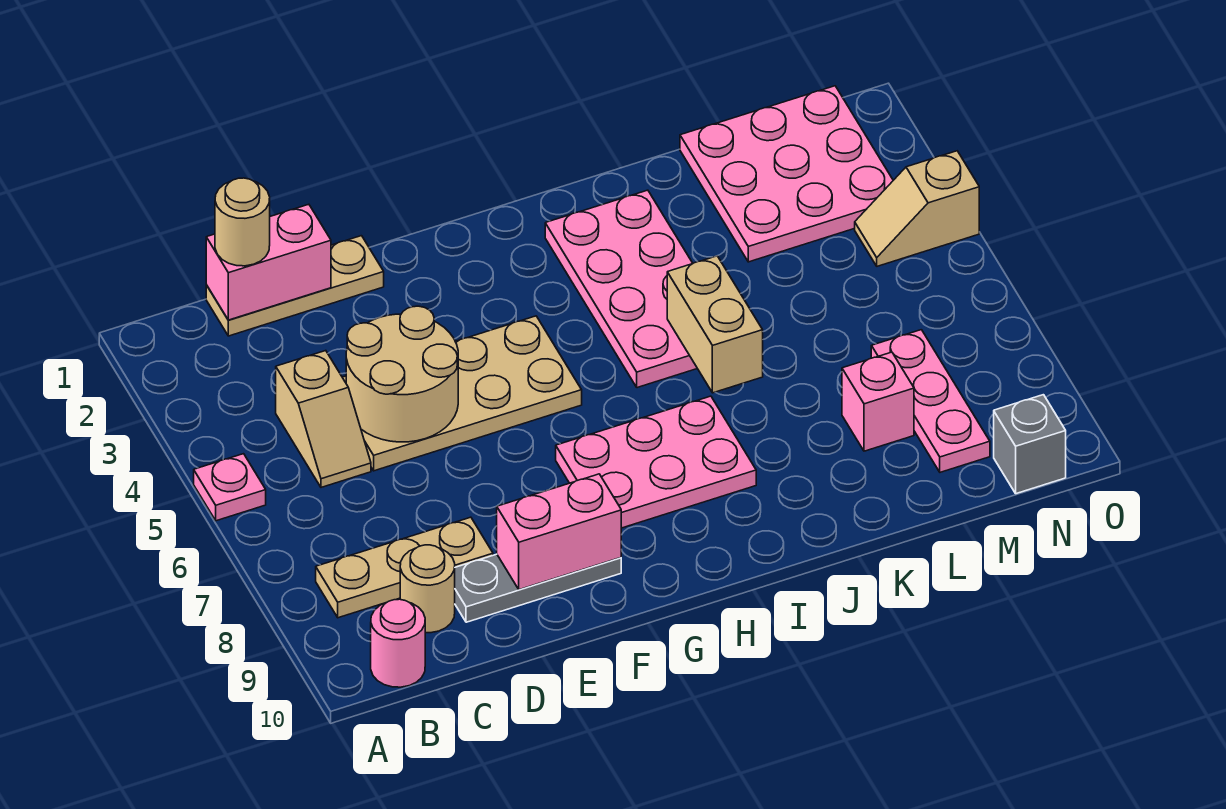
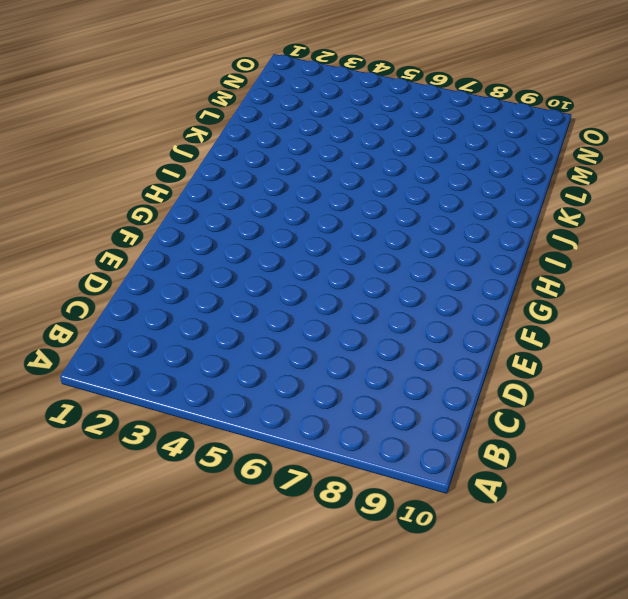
none -> pink plate A5 level 1
none -> tan plate B8:D8 level 1
none -> pink round brick B10 level 1

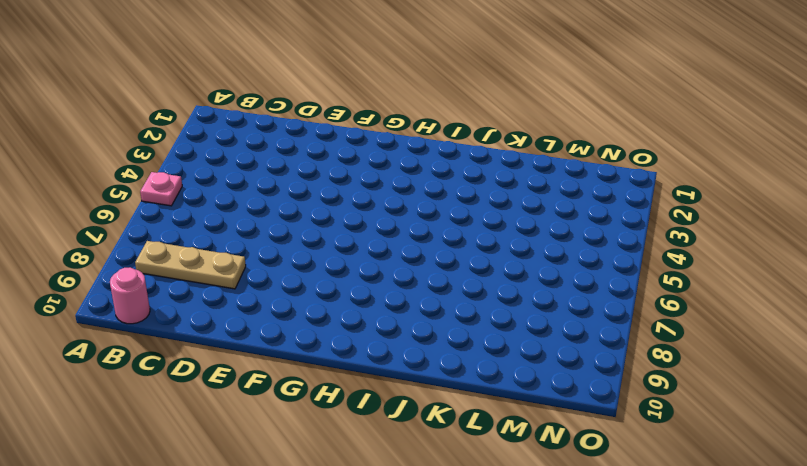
none -> tan plate C1:E1 level 1
none -> tan slope C4:C5 level 1 top 4
none -> tan round brick C9 level 1

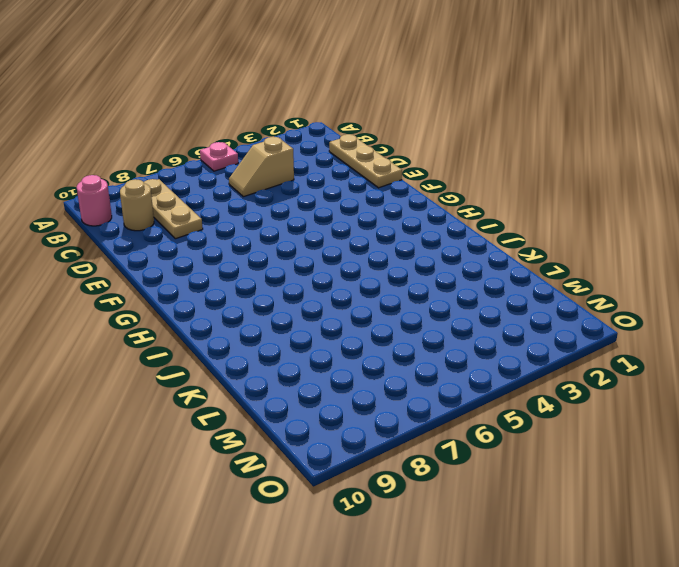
none -> tan plate D4:G5 level 1
none -> grey plate D9:F9 level 1
none -> pink plate G7:I8 level 1

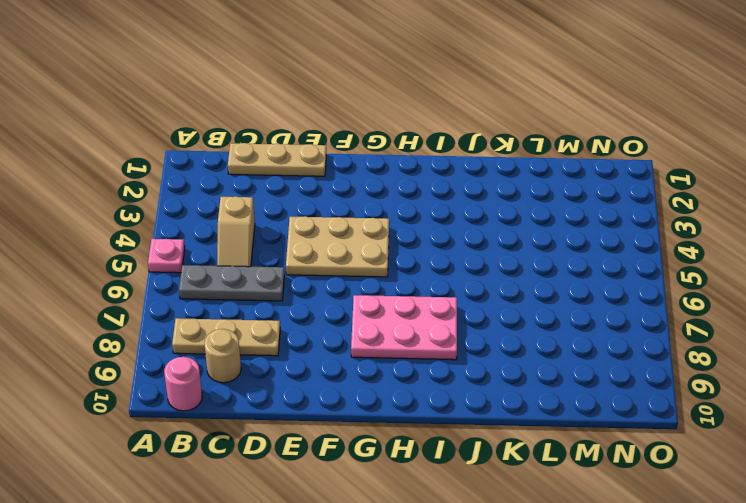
grey plate B6:D6 level 1 -> grey plate D9:F9 level 1
tan plate E4:G5 level 1 -> tan plate D4:G5 level 1
none -> pink plate I2:J5 level 1
none -> pink plate L1:N3 level 1
none -> pink brick L8 level 1

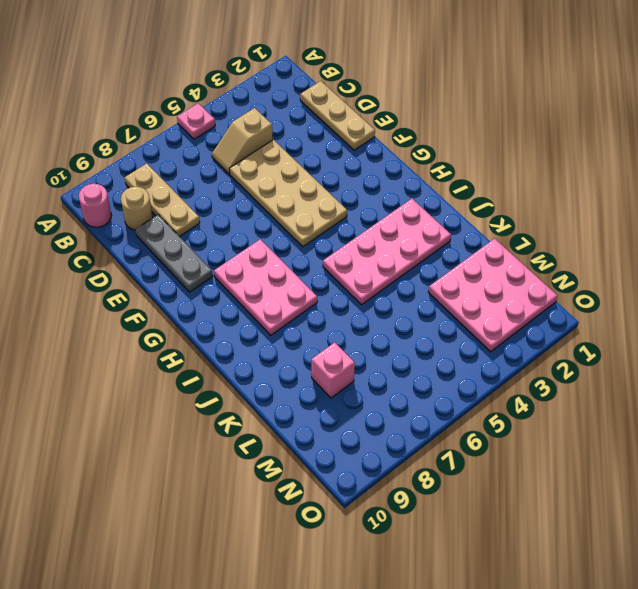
none -> pink plate M7:M9 level 1
none -> tan slope N4:O4 level 1 top O
none -> grey brick N10 level 1

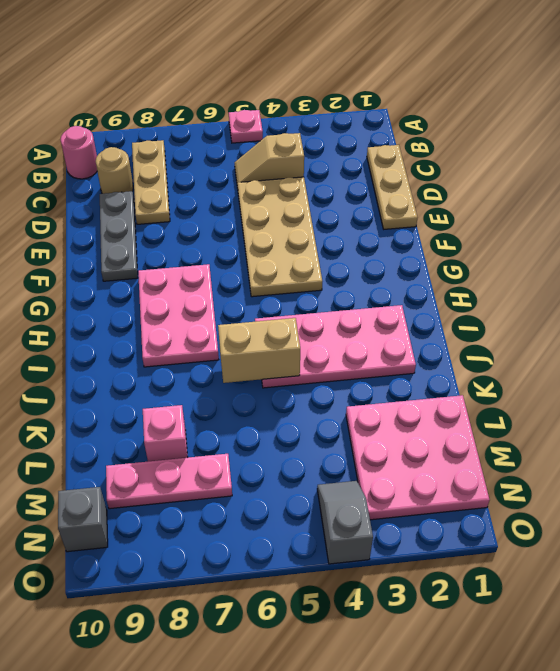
grey slope N4:O4 level 1 top O -> tan slope N4:O4 level 1 top O
none -> pink brick C1:D1 level 2
none -> tan round brick D4:E5 level 2
none -> pink brick E9:F9 level 2

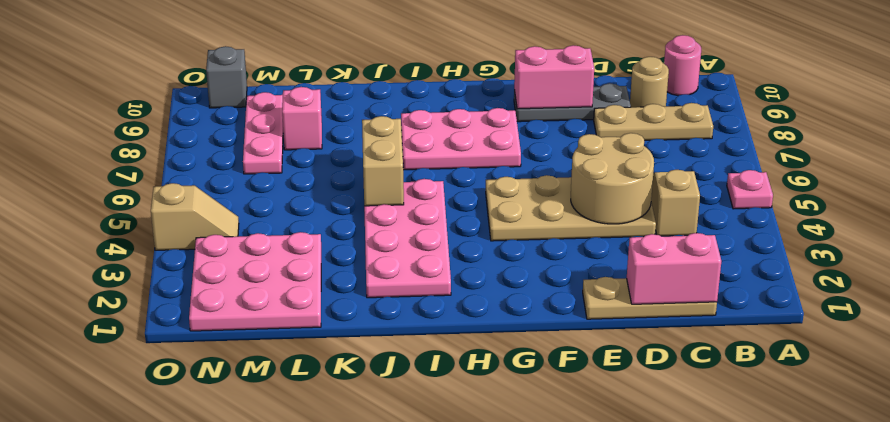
none -> tan round brick C1 level 3

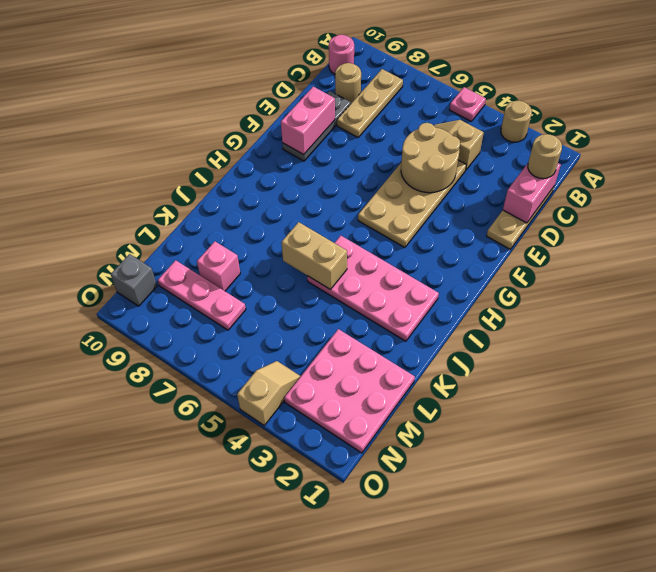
tan round brick A3 level 1 -> none
none -> pink plate G7:I8 level 1

